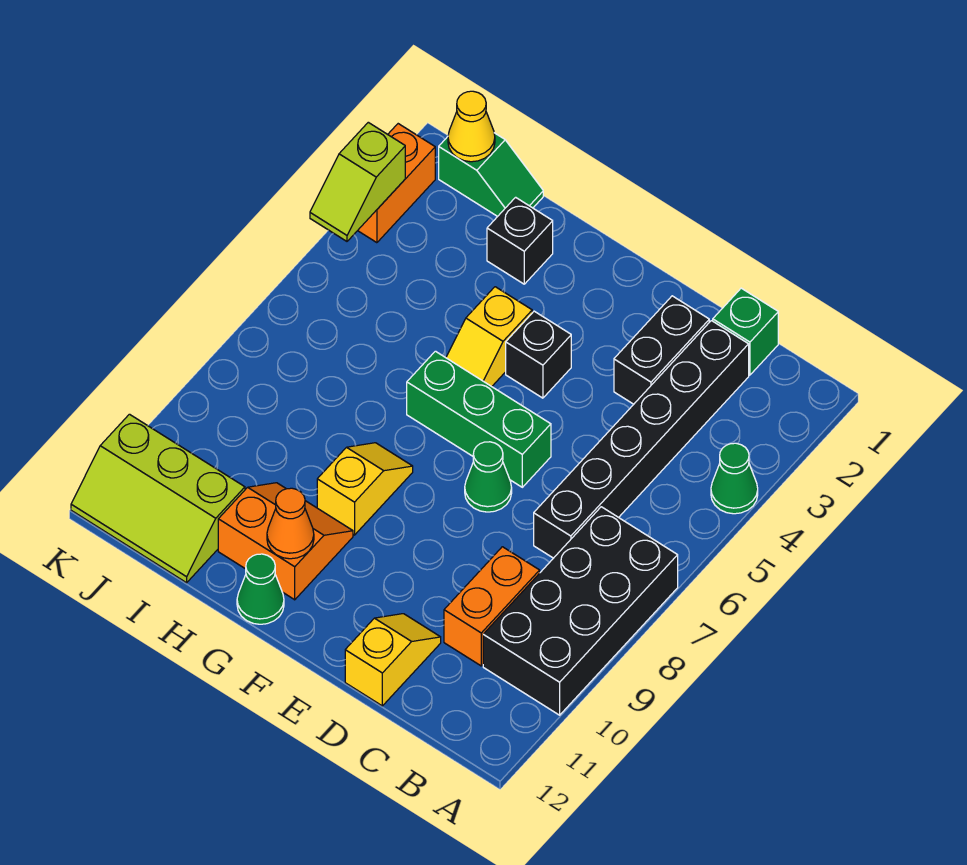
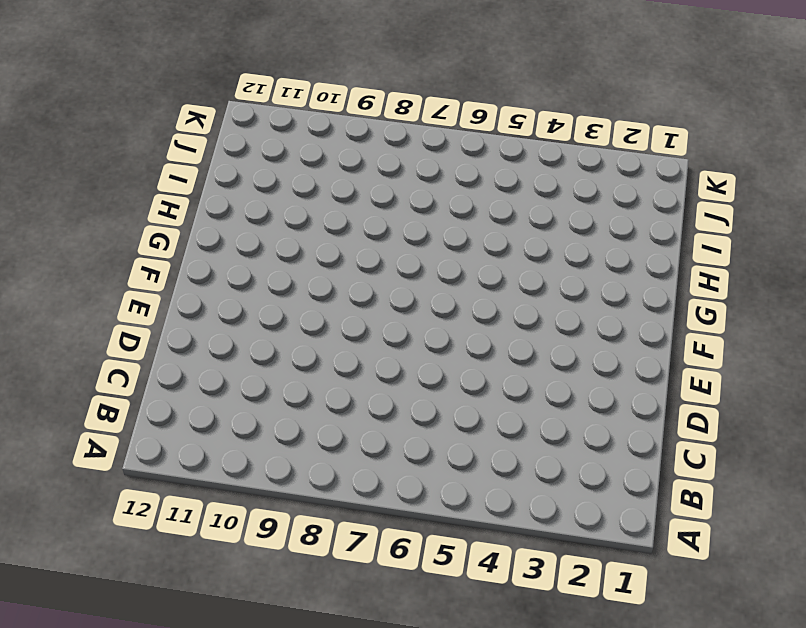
none -> green cone A4 level 1
none -> black brick A7:B10 level 1
none -> green brick C1 level 1

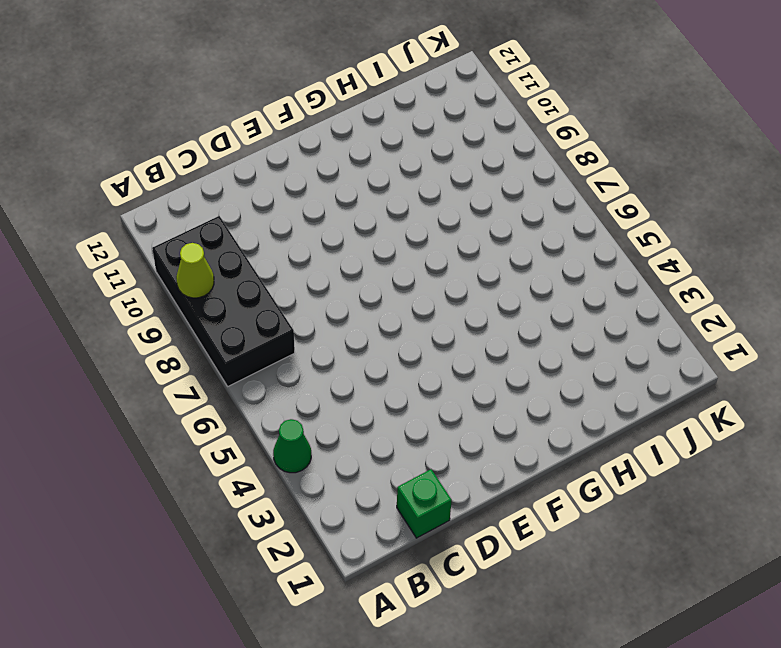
lime cone A9 level 2 -> none
none -> black brick C2:C7 level 1
none -> orange brick C9:C10 level 1
none -> black brick D2:D3 level 1

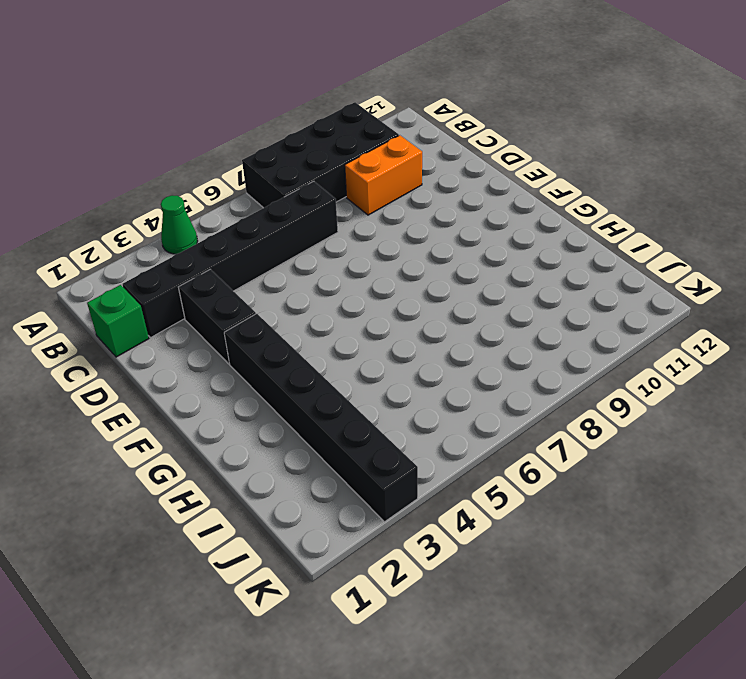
black brick D3:E3 level 1 -> black brick D2:D3 level 1
black brick F3:K3 level 1 -> orange brick K2:K3 level 1
none -> yellow slope D11:D12 level 1 top 12
none -> green brick E6:G6 level 1
none -> green cone E7 level 1

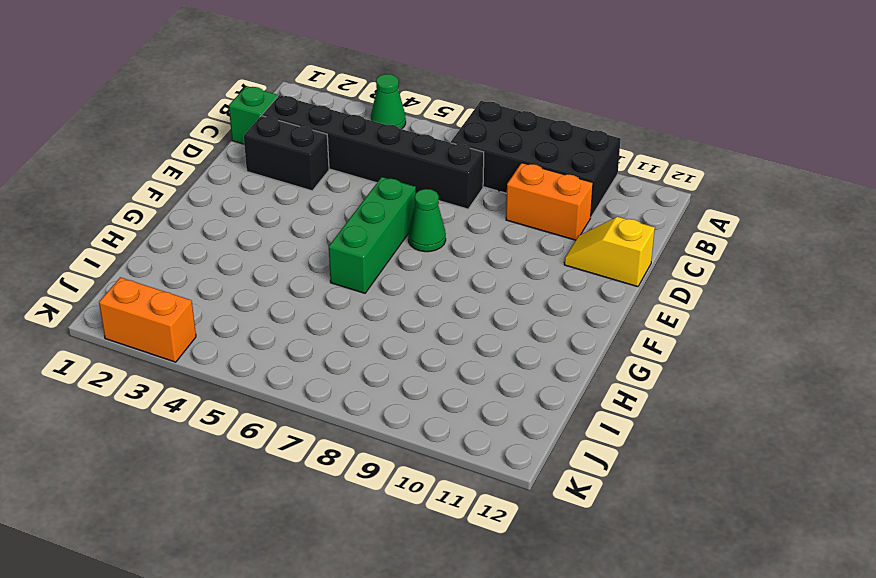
none -> black brick F4 level 1
none -> yellow slope G4:G5 level 1 top 4
none -> yellow slope G8:G9 level 1 top 9

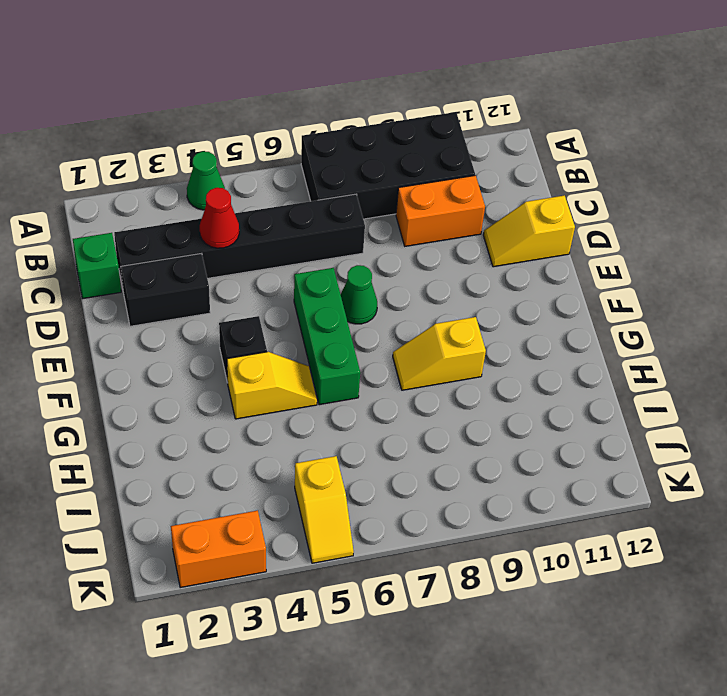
red cone C4 level 2 -> none
yellow slope J5:K5 level 1 top J -> none
none -> orange slope G10:H11 level 1 top 11
none -> green cone G12 level 1
none -> black brick H2 level 1

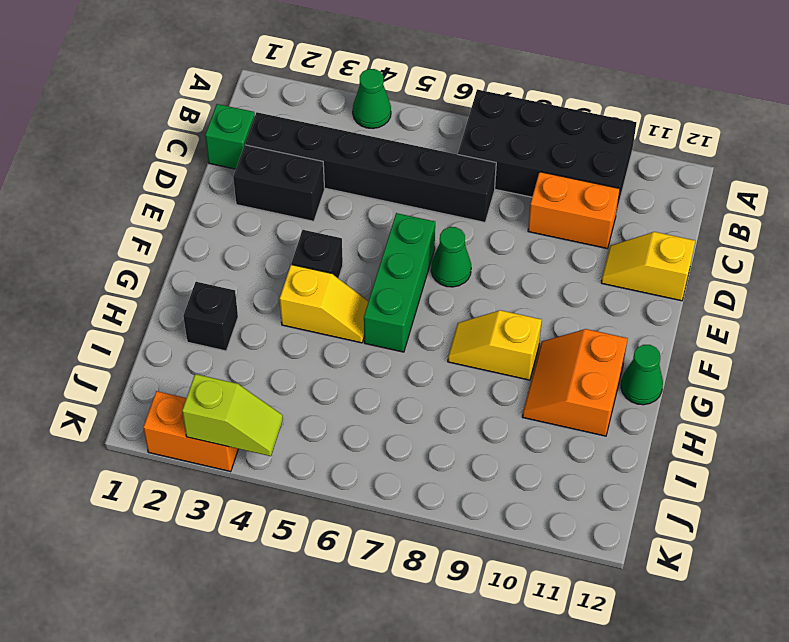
none -> green slope I1:J1 level 1 top J
none -> lime slope I11:K12 level 1 top 11
none -> orange cone G11 level 2

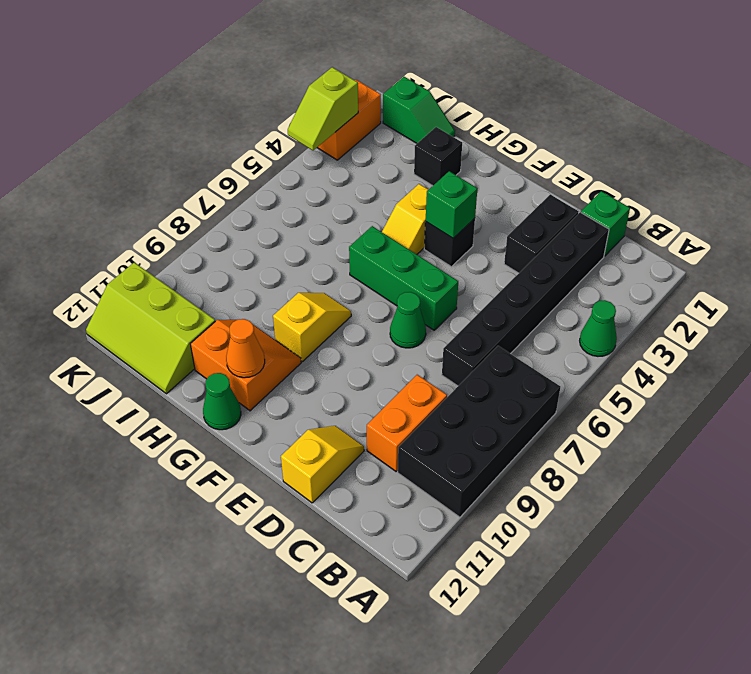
green brick F4 level 2 -> none
none -> yellow cone J1 level 2

